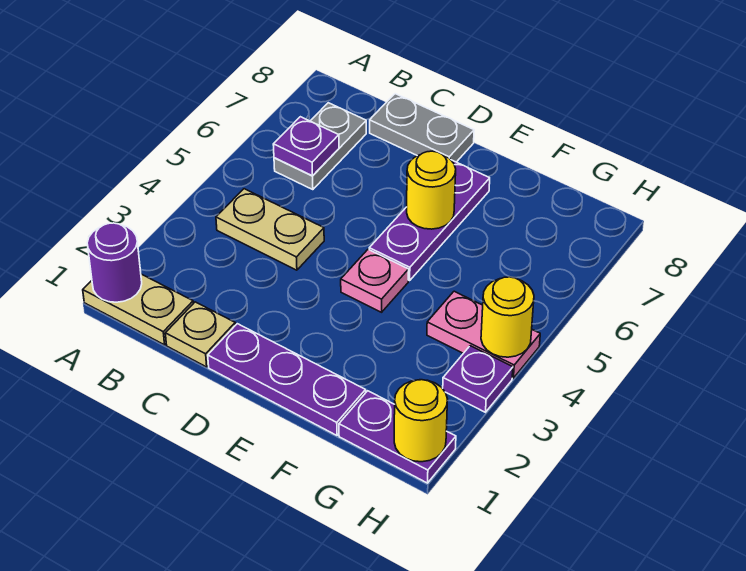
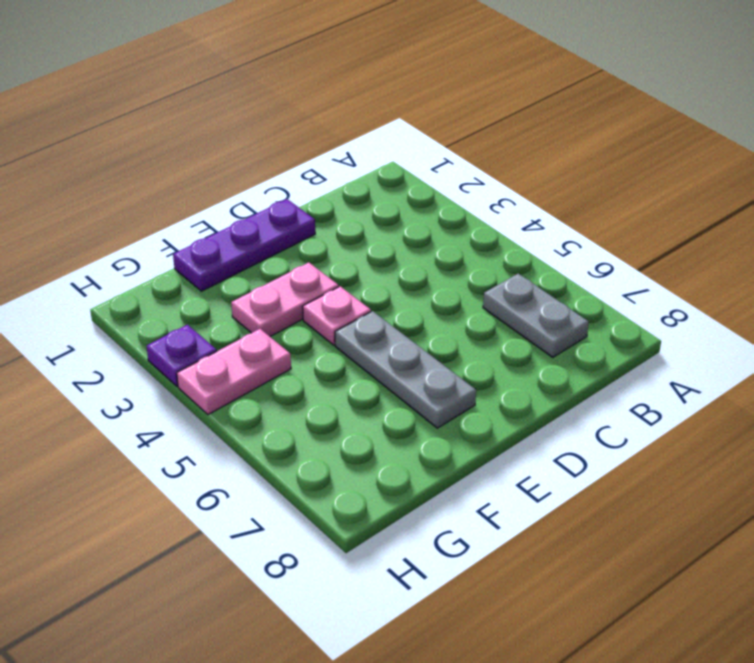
pink plate E3:F3 level 1 -> none
grey plate E5:E7 level 1 -> purple plate E5:E7 level 1
none -> tan plate A1:B1 level 1
none -> tan plate B4:C4 level 1
none -> tan plate C1 level 1

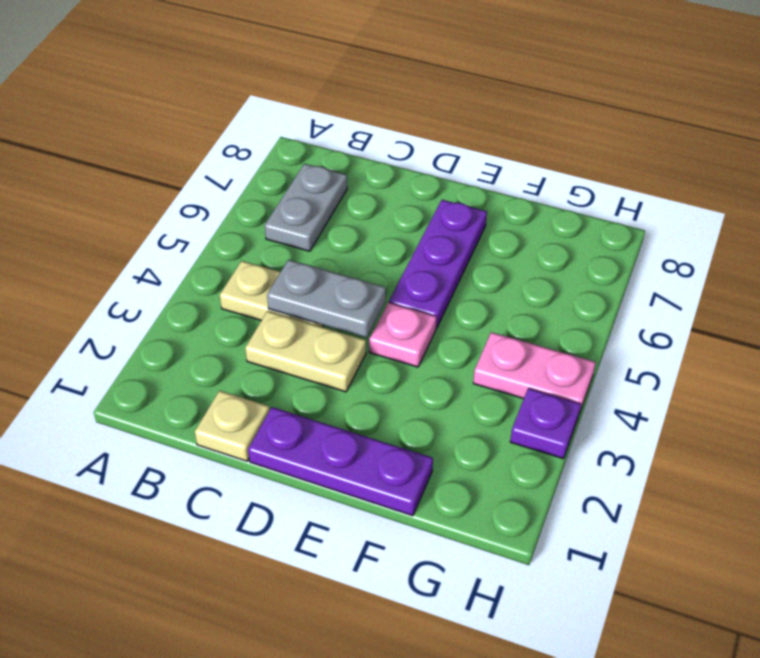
tan plate C3:D3 level 1 -> tan plate A1:B1 level 1
grey plate C4:D4 level 2 -> grey plate C8:D8 level 1
none -> purple plate G1:H1 level 1
none -> purple round brick A1 level 2
none -> purple plate B6 level 2

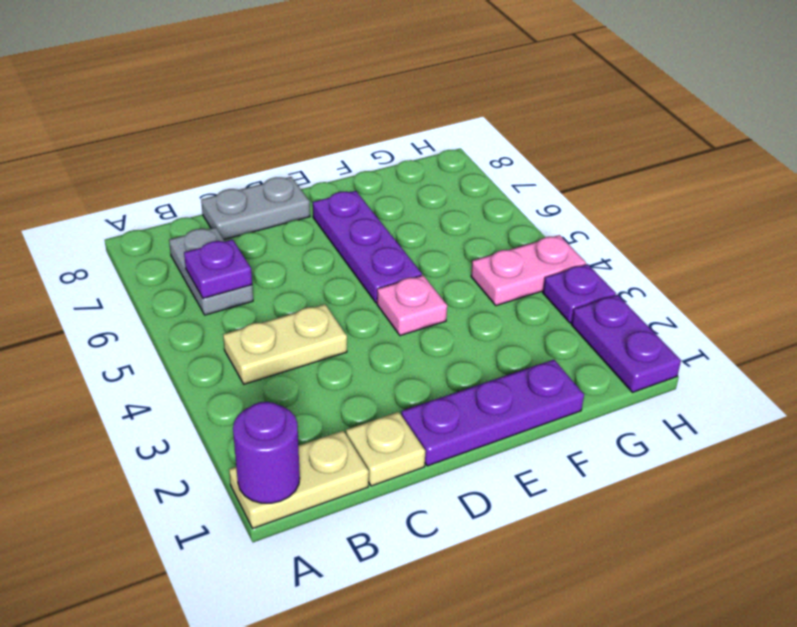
purple plate H1:H2 level 1 -> purple plate G1:H1 level 1
none -> yellow round brick E6 level 2
none -> yellow round brick H1 level 2
none -> yellow round brick H4 level 2

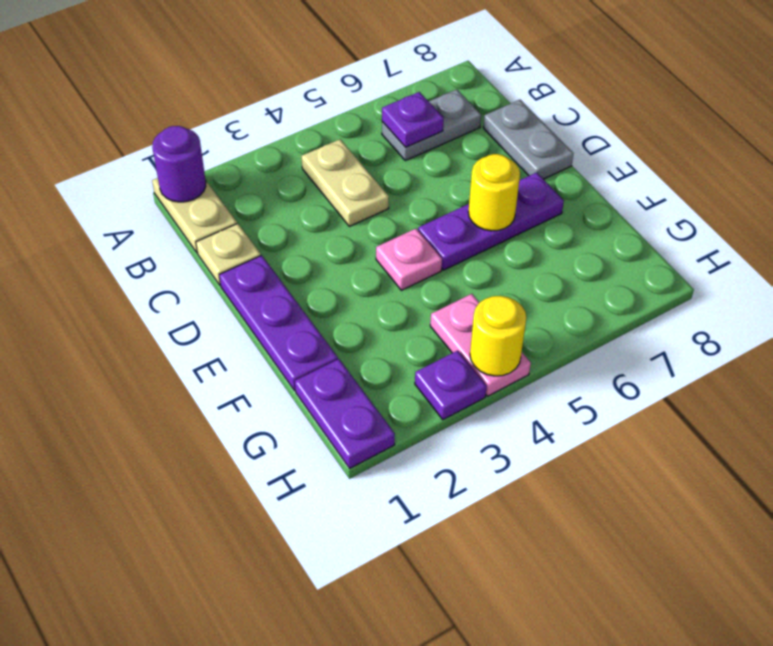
none -> yellow round brick H1 level 2

